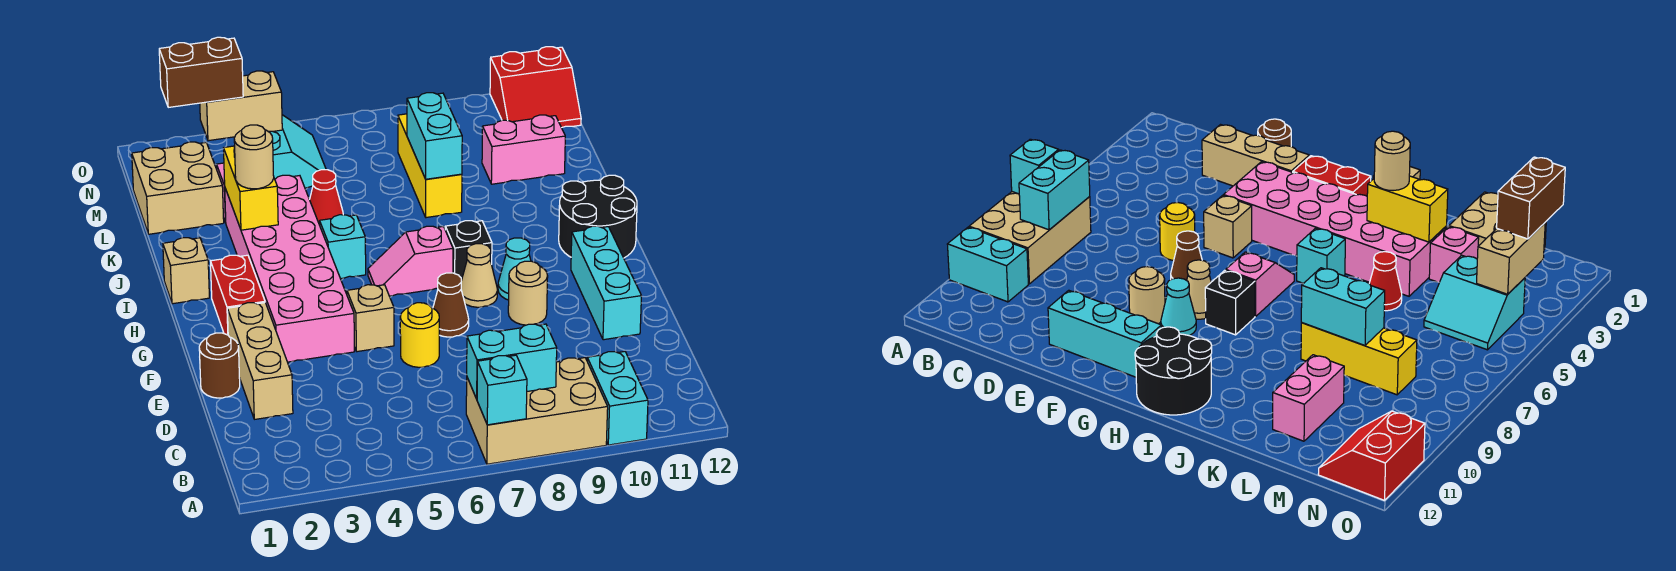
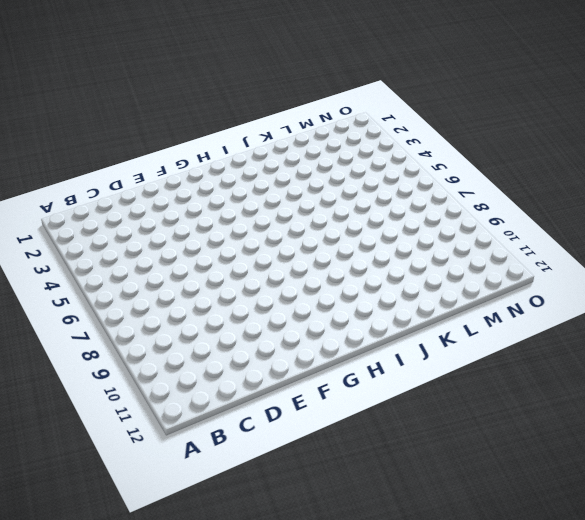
none -> tan brick A7:B9 level 1
none -> cyan brick A10:B10 level 1
none -> tan brick D2:F2 level 1
none -> brown round brick E1 level 1

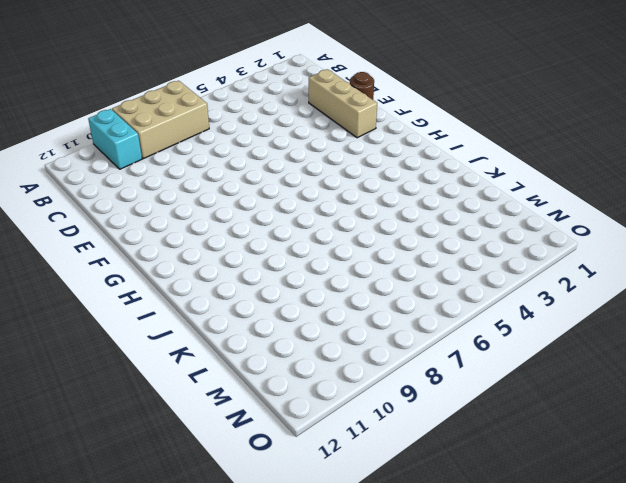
none -> yellow round brick E6 level 1
none -> cyan brick E11:G11 level 1
none -> pink brick F3:K4 level 1
none -> tan brick F5 level 1

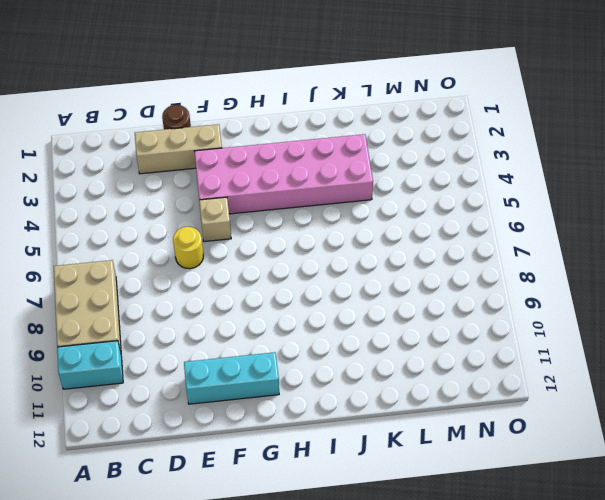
none -> brown cone F7 level 1
none -> tan round brick F9 level 1
none -> red brick G2:H2 level 1
none -> tan cone G8 level 1

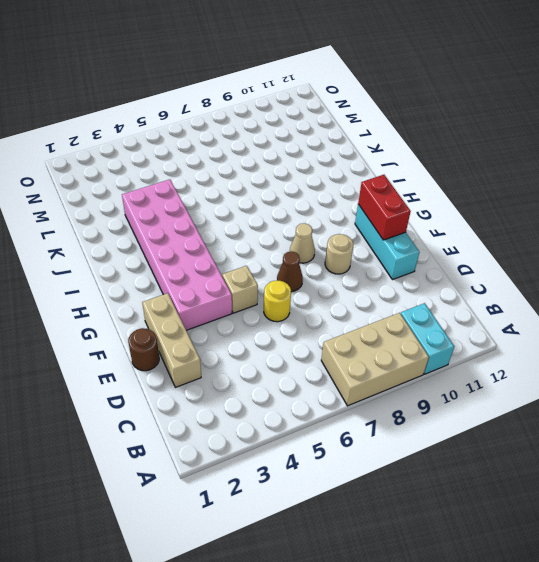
red brick F11:G11 level 2 -> red brick G2:H2 level 1
none -> cyan cone G9 level 1
none -> pink slope H6:H7 level 1 top 7
none -> black brick H8 level 1
none -> black round brick H11:I12 level 1

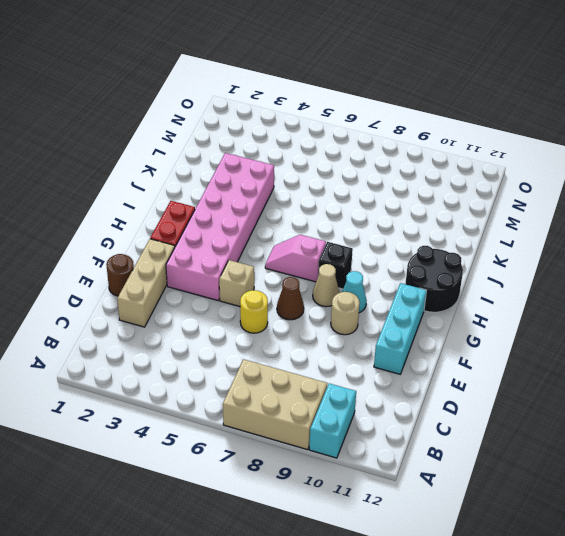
none -> tan brick I1 level 1
none -> cyan brick I5 level 1
none -> red cone K5 level 1
none -> yellow brick K8:M8 level 1

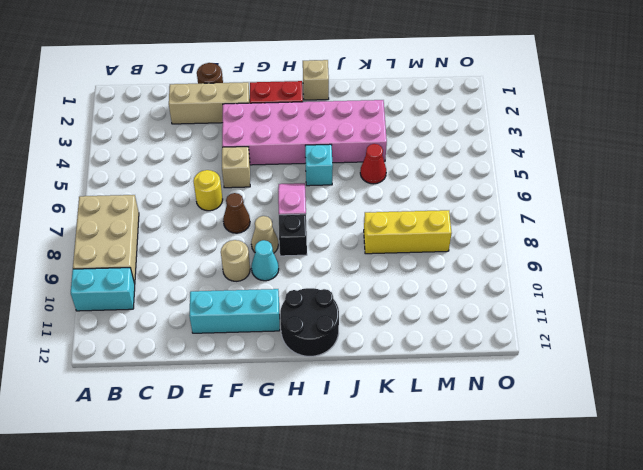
none -> tan brick L1:M2 level 1
none -> pink brick L3 level 1
none -> pink brick L10:L11 level 1
none -> cyan slope M4:N5 level 1 top 4

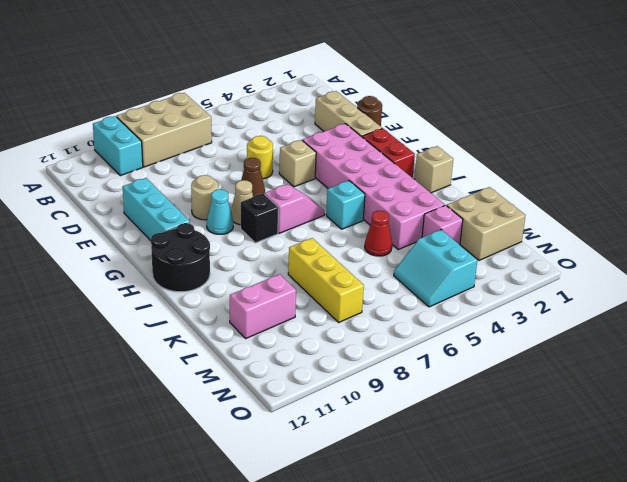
none -> red slope N11:O12 level 1 top O
none -> cyan brick A7 level 2
none -> cyan brick B7:B8 level 2
none -> yellow brick J3:K3 level 2

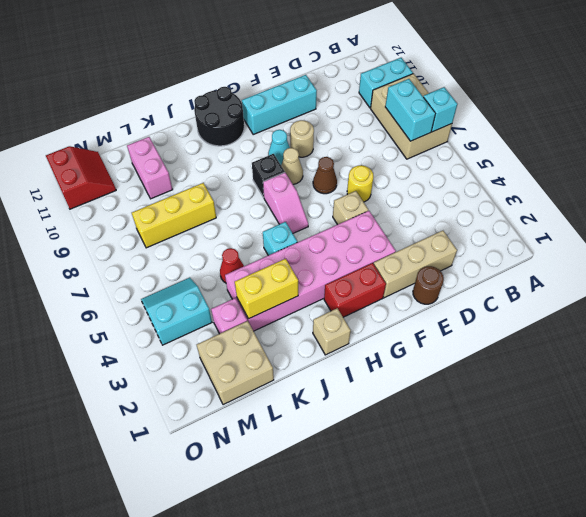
none -> cyan brick K8:L8 level 2
none -> tan brick N3:N4 level 2
none -> tan round brick J3 level 3
none -> brown brick N2:N3 level 3

